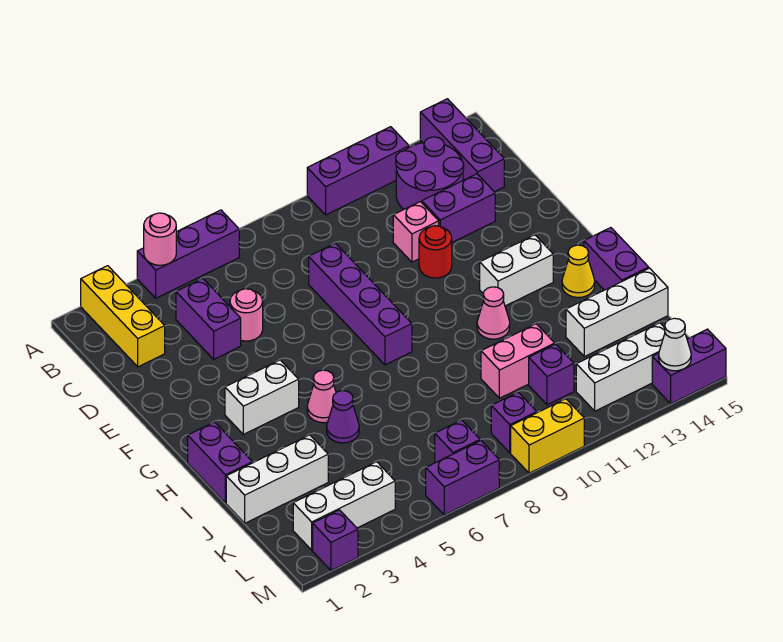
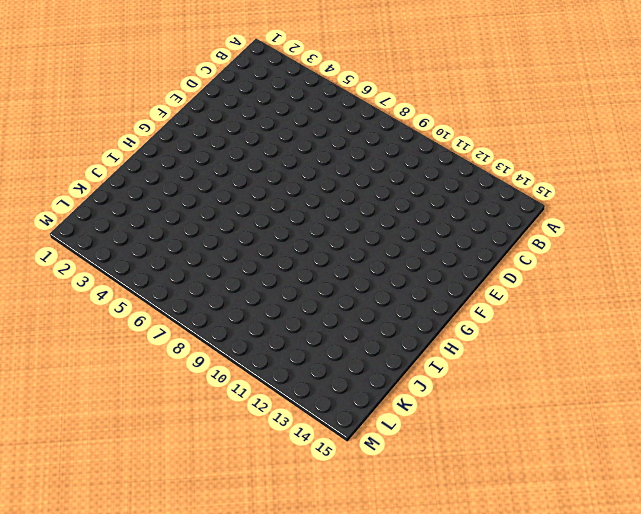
none -> yellow brick A2:C2 level 1
none -> purple brick A4:A6 level 1
none -> purple brick A10:A12 level 1
none -> purple brick A14:C14 level 1

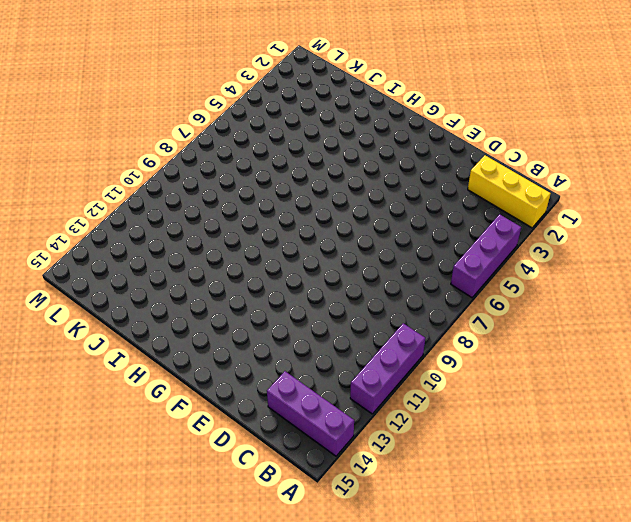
none -> purple round brick B12:C13 level 1
none -> purple brick C4:D4 level 1
none -> pink round brick D5 level 1
none -> purple brick D8:G8 level 1

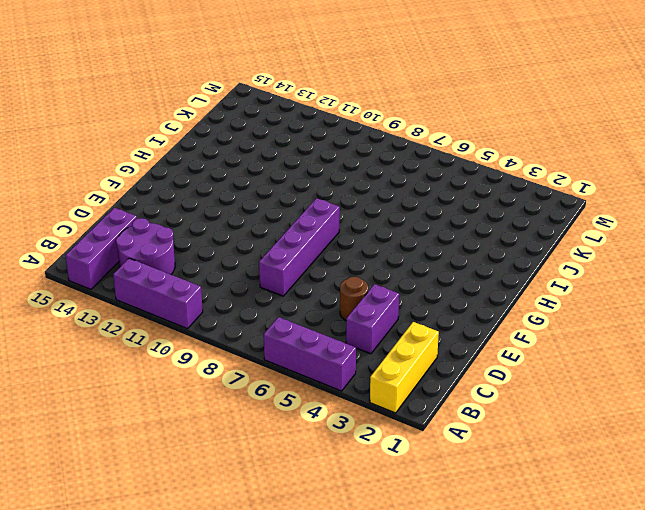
brown round brick D5 level 1 -> pink round brick D5 level 1
none -> pink brick D11 level 1
none -> purple brick D12:D13 level 1
none -> red round brick E11 level 1
none -> white brick G3:G4 level 1

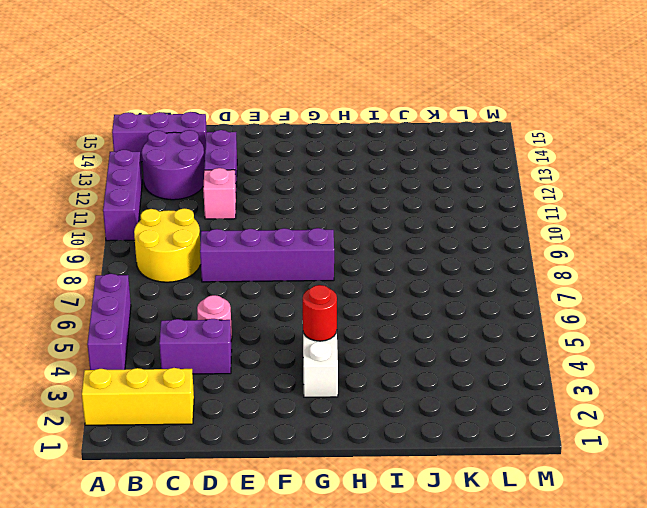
yellow round brick B8:C9 level 1 -> none
red round brick G4 level 2 -> red round brick E11 level 1
none -> white brick G12:G13 level 1
none -> purple brick H1:I1 level 1
none -> pink cone H5 level 1
none -> pink cone H11 level 1

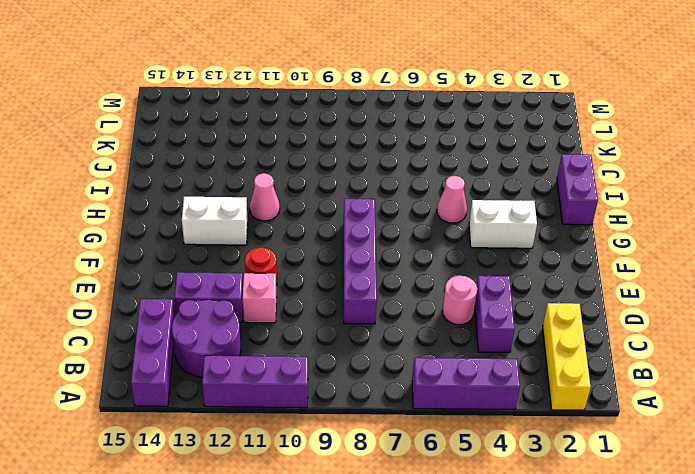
none -> yellow cone H14 level 1
none -> purple brick H15:I15 level 1
none -> purple cone I5 level 1
none -> white brick J1:J3 level 1

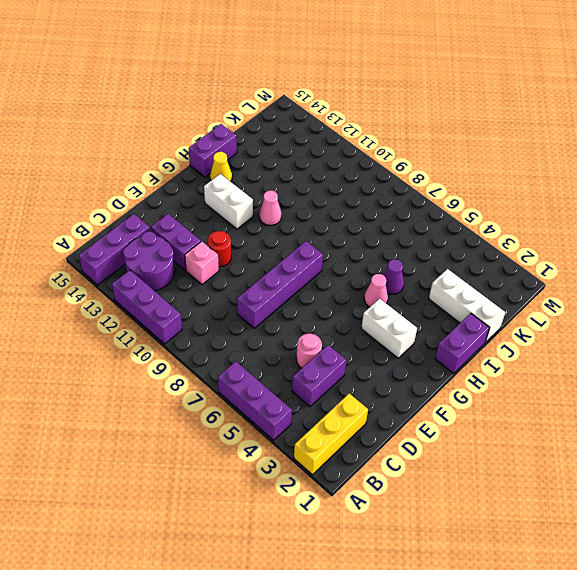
none -> pink brick J10:J11 level 1
none -> white brick J13:J15 level 1
none -> purple brick K11 level 1
none -> white brick L2:L4 level 1

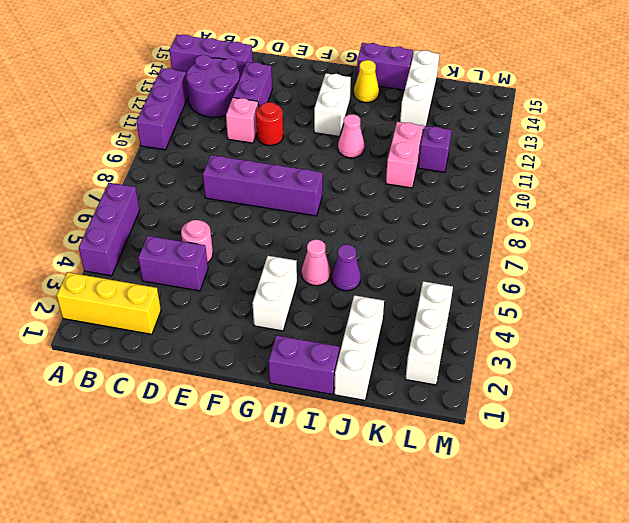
none -> purple brick L7 level 1
none -> purple brick L9 level 1
none -> white brick L12:L14 level 1
none -> purple brick M2 level 1

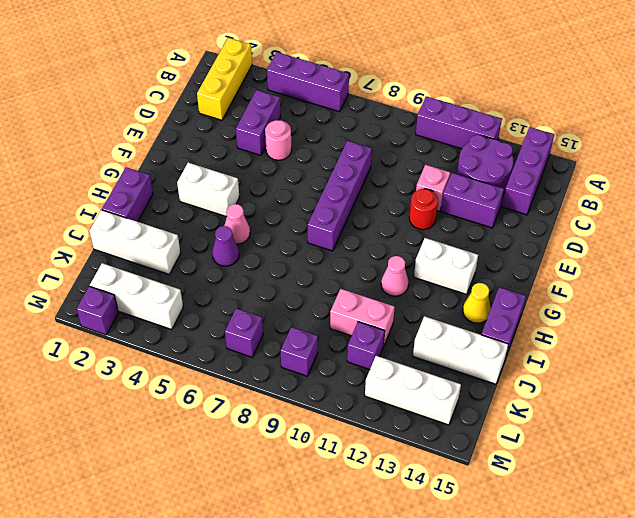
none -> purple brick M6:M7 level 1
none -> yellow brick M9:M10 level 1
none -> purple brick M14:M15 level 1
none -> pink round brick A4 level 2

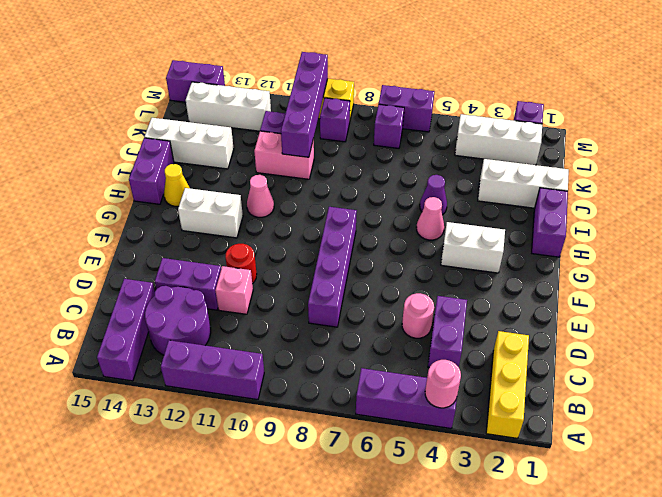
purple brick J10:M10 level 2 -> none
none -> white cone M14 level 2

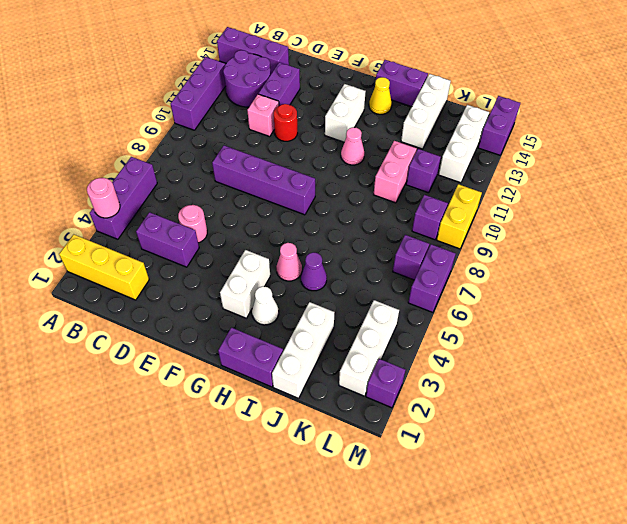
white cone H3 level 1 -> white cone M14 level 2

